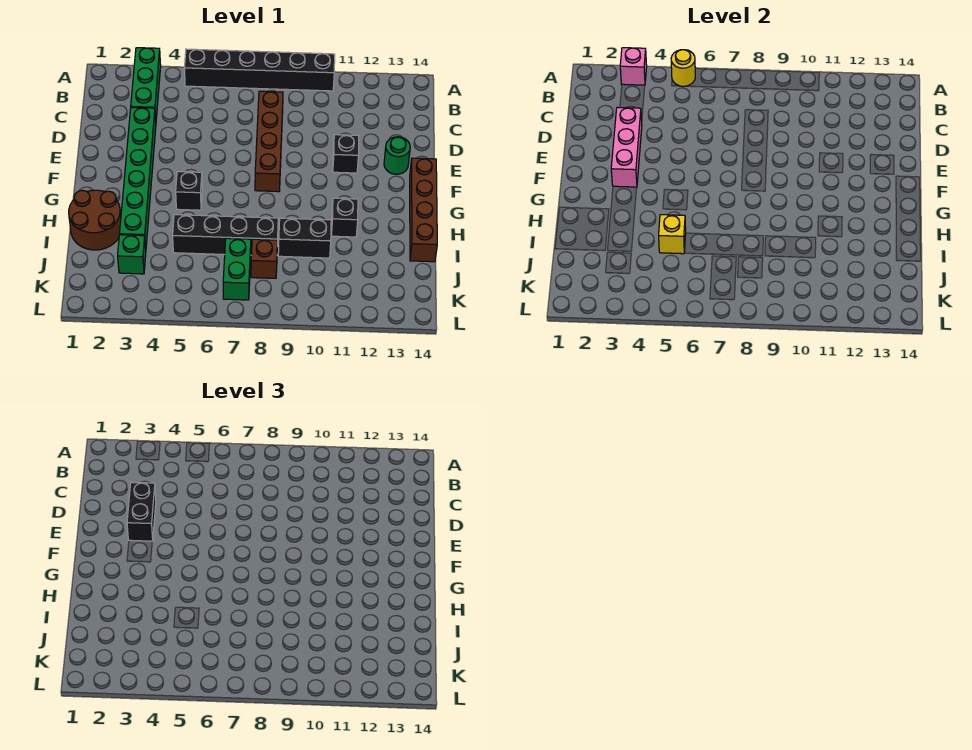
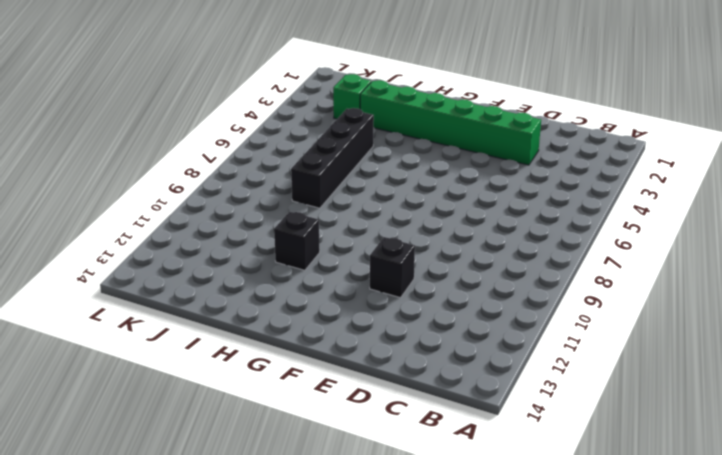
none -> green brick A3:C3 level 1
none -> black brick A5:A10 level 1
none -> brown brick C8:F8 level 1

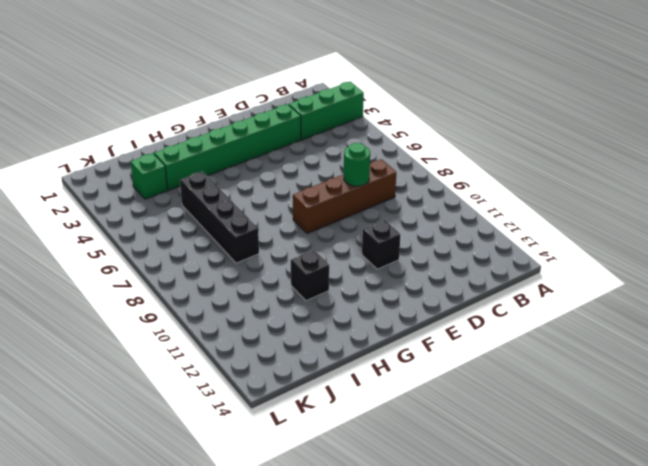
green round brick D8 level 2 -> green round brick E13 level 1
none -> black brick A5:A10 level 1
none -> brown brick F14:I14 level 1
none -> black brick G5 level 1

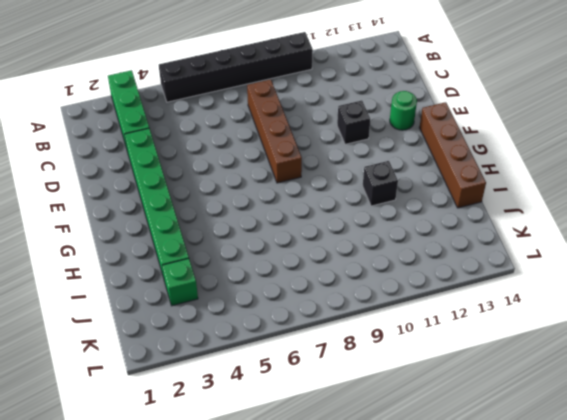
none -> black brick G5 level 1
none -> brown round brick H1:I2 level 1
none -> black brick I5:I8 level 1

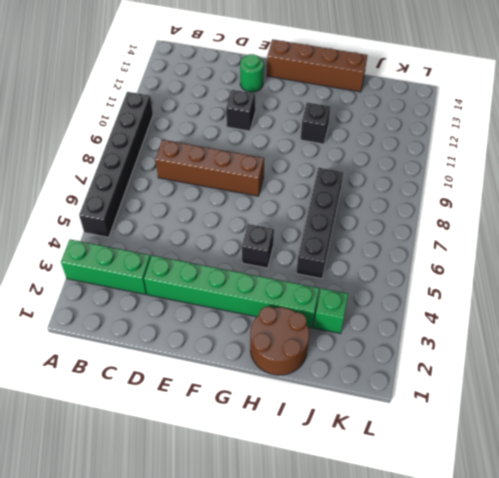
none -> black brick I9:I10 level 1
none -> green brick J7:K7 level 1
none -> brown brick J8 level 1

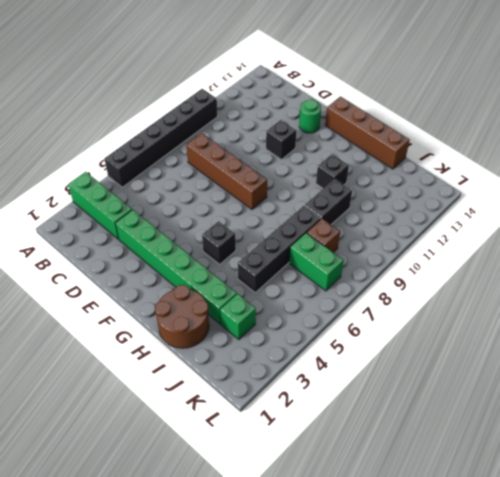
none -> pink brick A3 level 2
none -> yellow round brick A5 level 2
none -> pink brick D3:F3 level 2

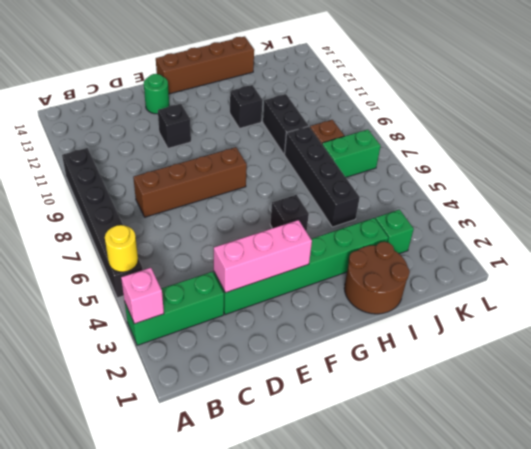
none -> yellow brick I5 level 2
none -> black brick D3:E3 level 3

